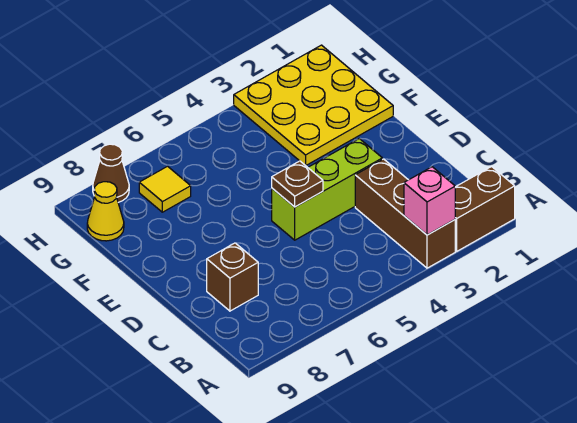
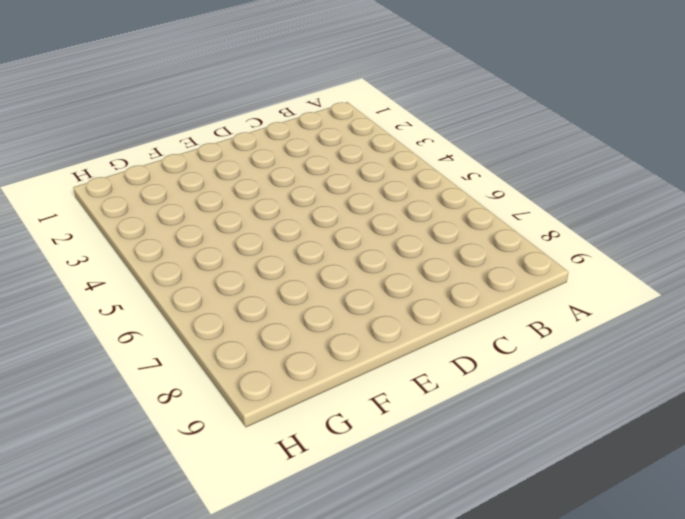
none -> brown brick A1:A2 level 1
none -> brown brick A3:C3 level 1

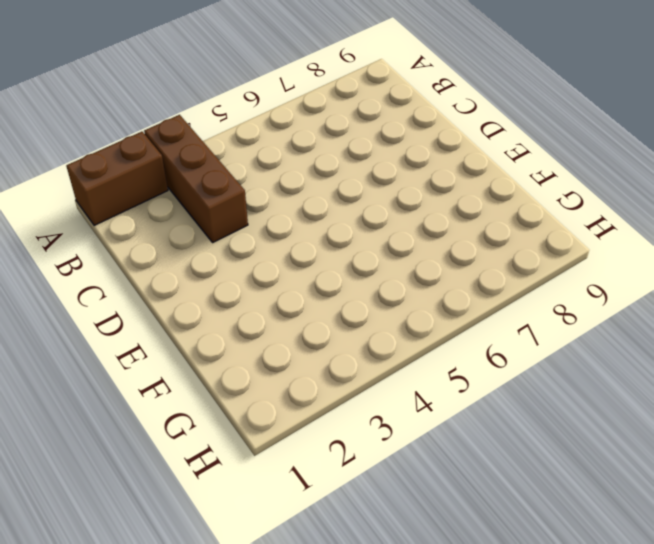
none -> brown brick C8 level 1
none -> lime brick D3:D5 level 1

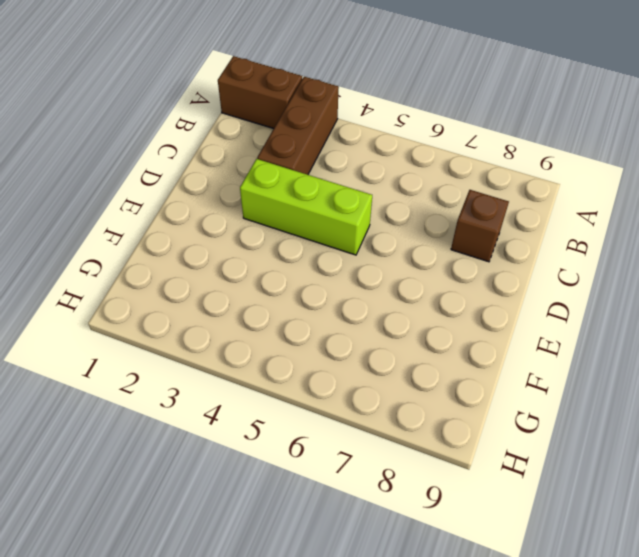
none -> yellow plate F1:H3 level 1
none -> yellow tile G7 level 1

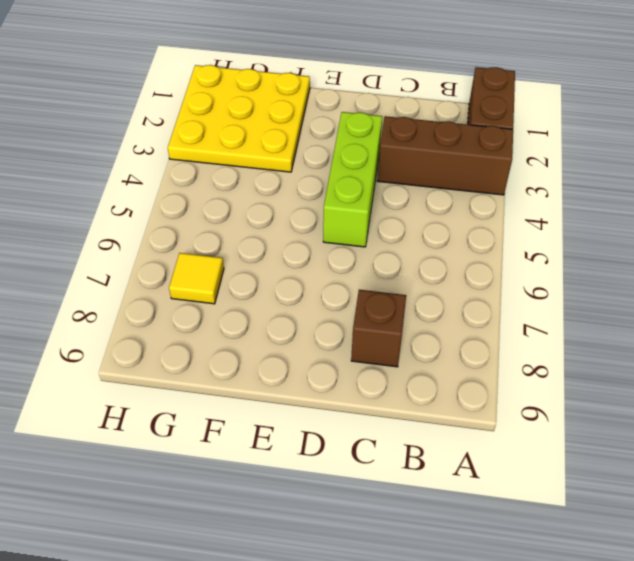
none -> yellow cone G9 level 1
none -> brown cone H8 level 1

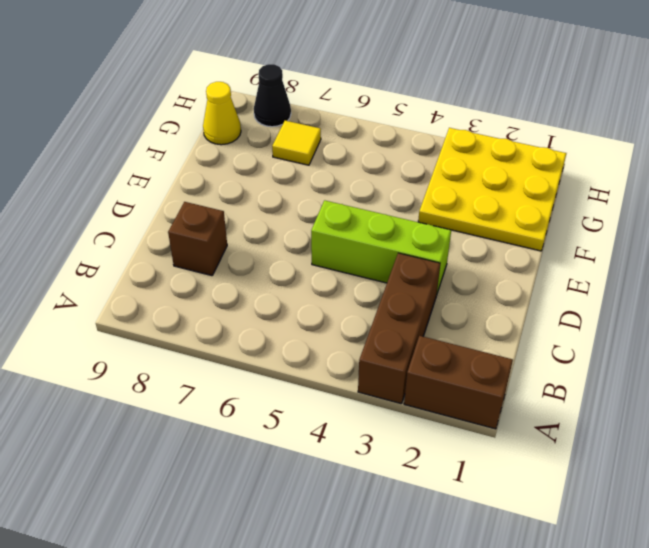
black cone H8 level 1 -> brown cone H8 level 1
none -> pink brick A3 level 2
none -> brown plate D5 level 2

